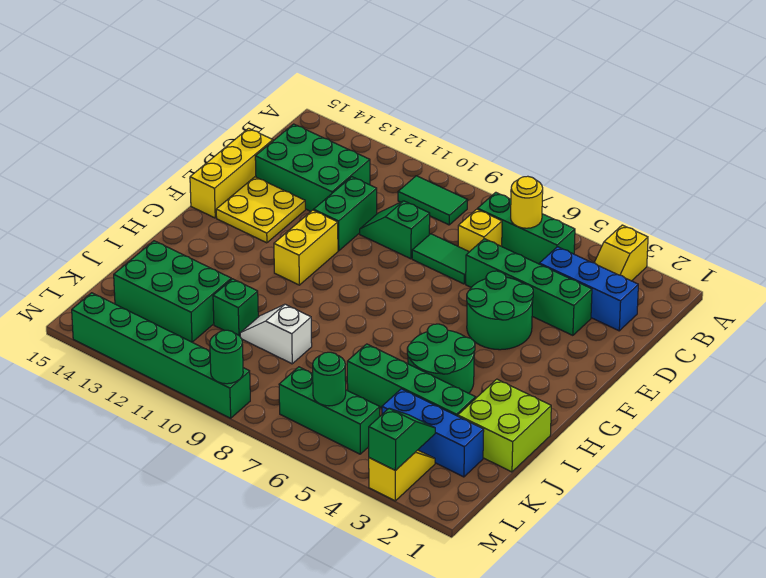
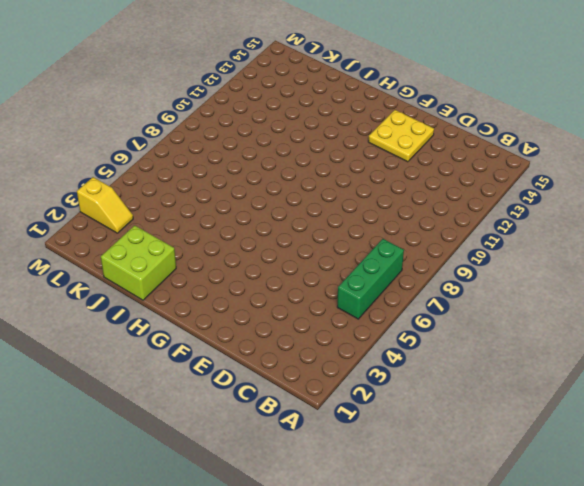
none -> yellow slope A3:B3 level 1 top A
none -> green tile B9:B10 level 1
none -> blue brick C2:C4 level 1

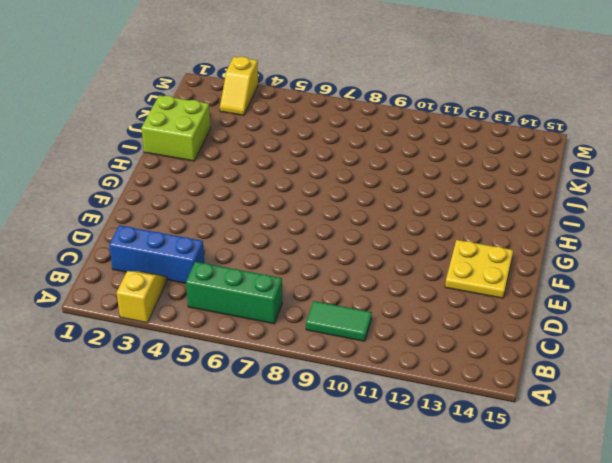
none -> yellow brick C7 level 1
none -> green brick C12:D14 level 1
none -> green brick D3:D6 level 1

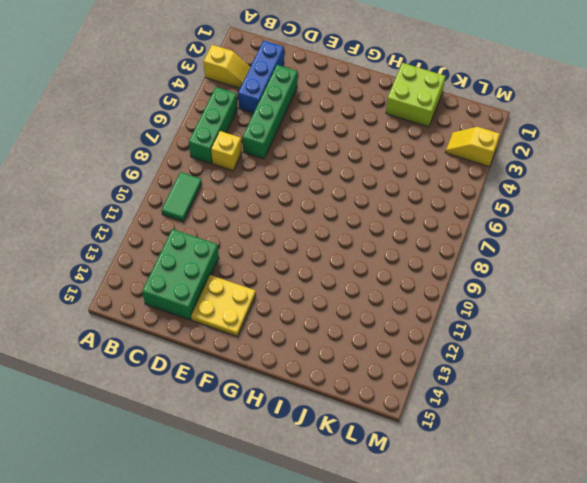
none -> green tile D7:D8 level 1
none -> green slope D9:D10 level 1 top 9
none -> green brick D11:E11 level 1

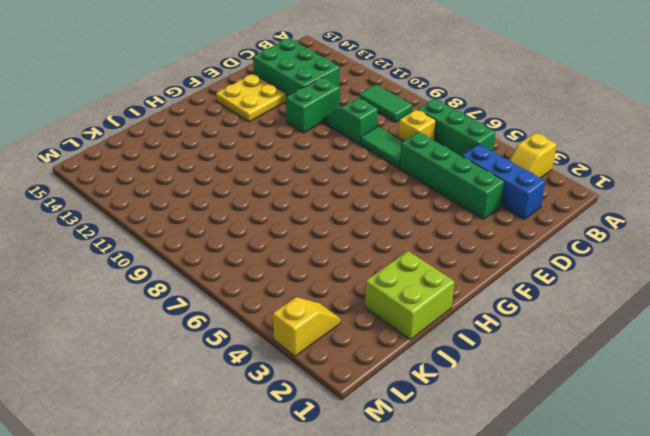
none -> yellow brick D15:F15 level 1
none -> green round brick E4:F5 level 1
none -> yellow brick F11:G11 level 1

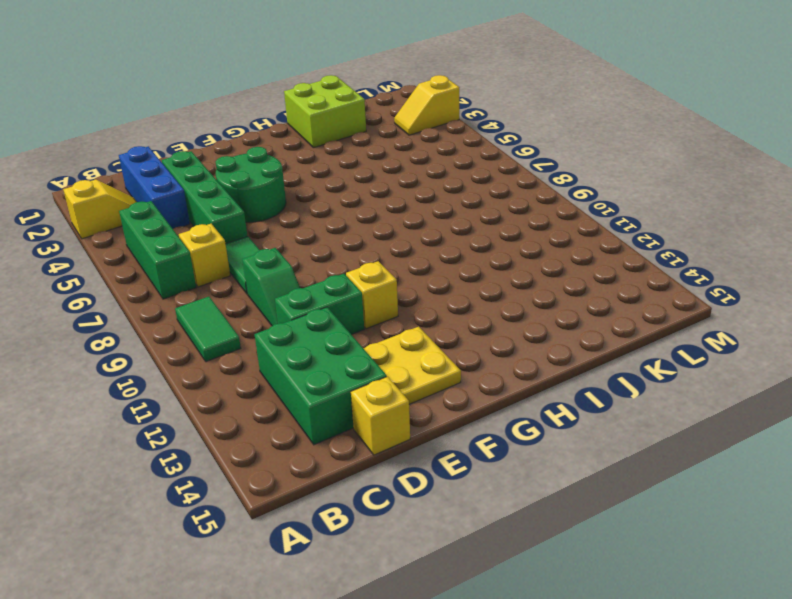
yellow brick D15 level 1 -> yellow brick D15:F15 level 1
yellow brick F11 level 1 -> yellow brick F11:G11 level 1
none -> green round brick H4:I5 level 1
none -> green brick J3:J6 level 1
none -> white slope J9:J10 level 1 top 9

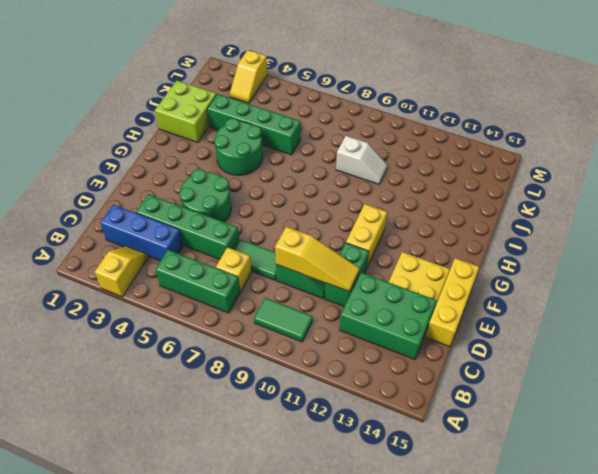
yellow slope D9:D11 level 2 top 9 -> none
none -> green brick J11 level 1
none -> green brick J12:K14 level 1
none -> blue brick K2:K4 level 1

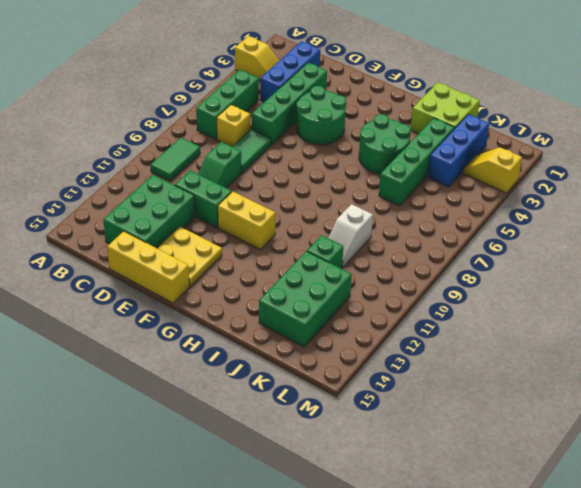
none -> green brick L5:L7 level 1
none -> green brick M9:M14 level 1
none -> yellow round brick B6 level 2

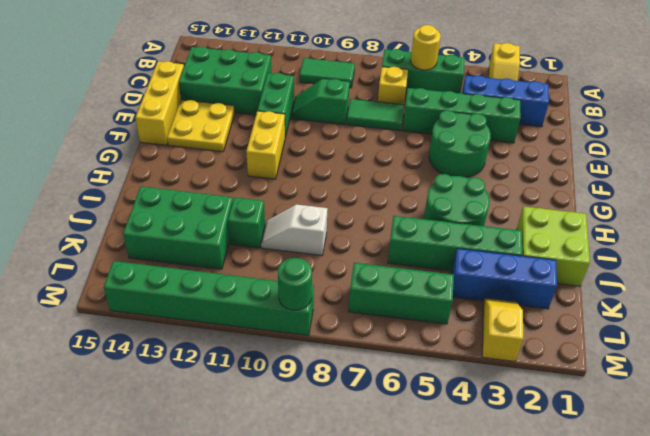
none -> green slope L3:M3 level 2 top M
none -> green round brick L6 level 2

